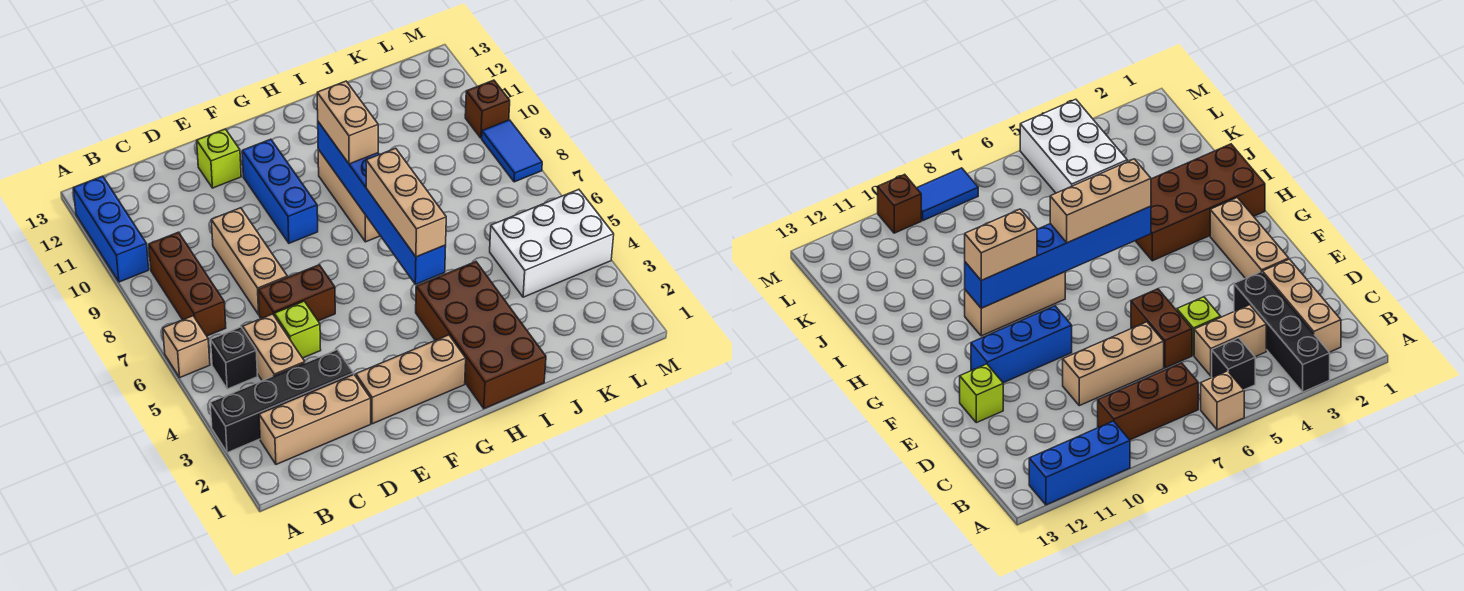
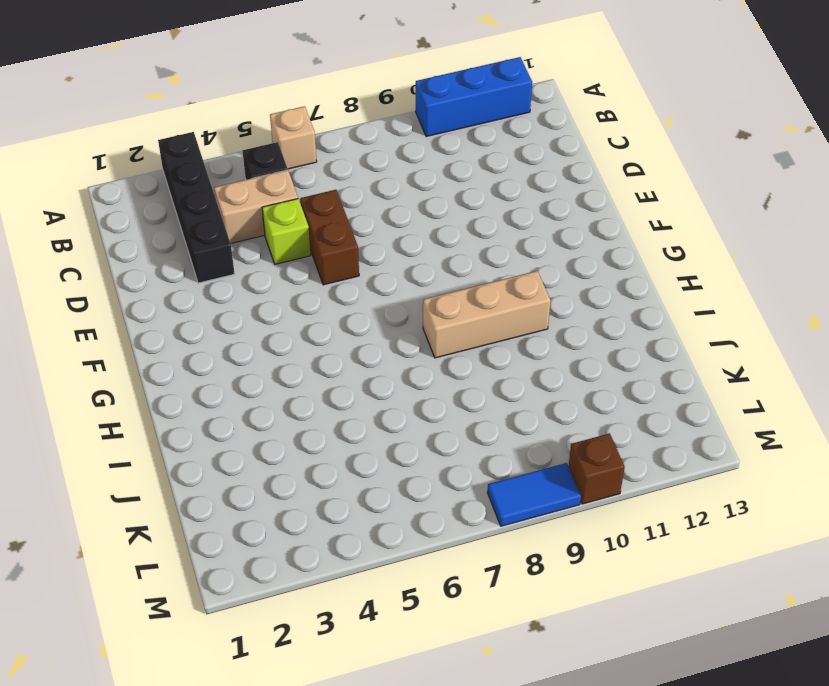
none -> tan brick B2:D2 level 1
none -> brown brick B7:B9 level 1
none -> tan brick D7:D9 level 1

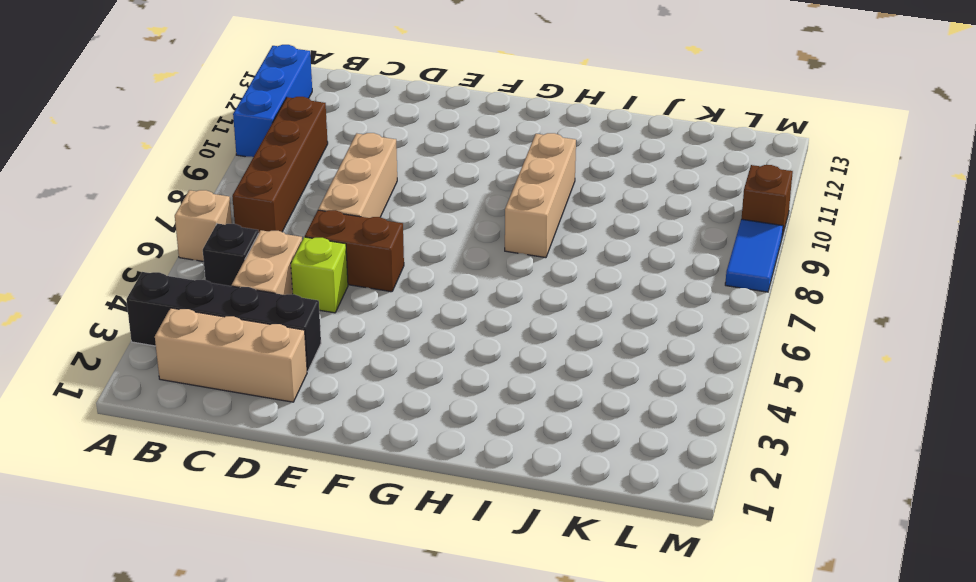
brown brick B7:B10 level 1 -> brown brick B7:B9 level 1
none -> tan brick E2:G2 level 1
none -> lime brick E12 level 1
none -> blue brick F9:F11 level 1

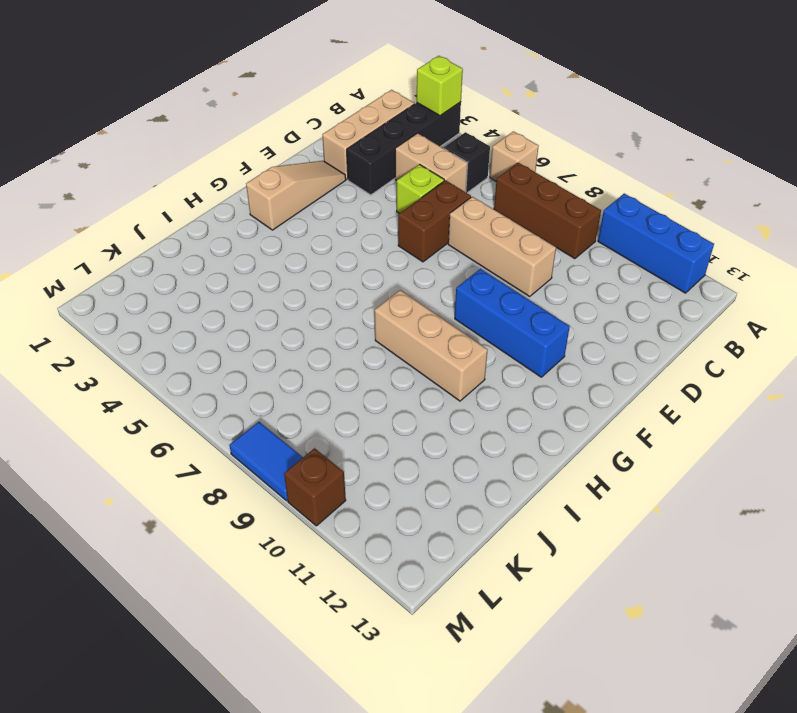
lime brick A3 level 2 -> lime brick E12 level 1
tan slope E2:G2 level 1 top G -> tan brick E2:G2 level 1
none -> brown brick H1:I4 level 1
none -> white brick K4:M5 level 1
none -> blue brick H5:H10 level 2

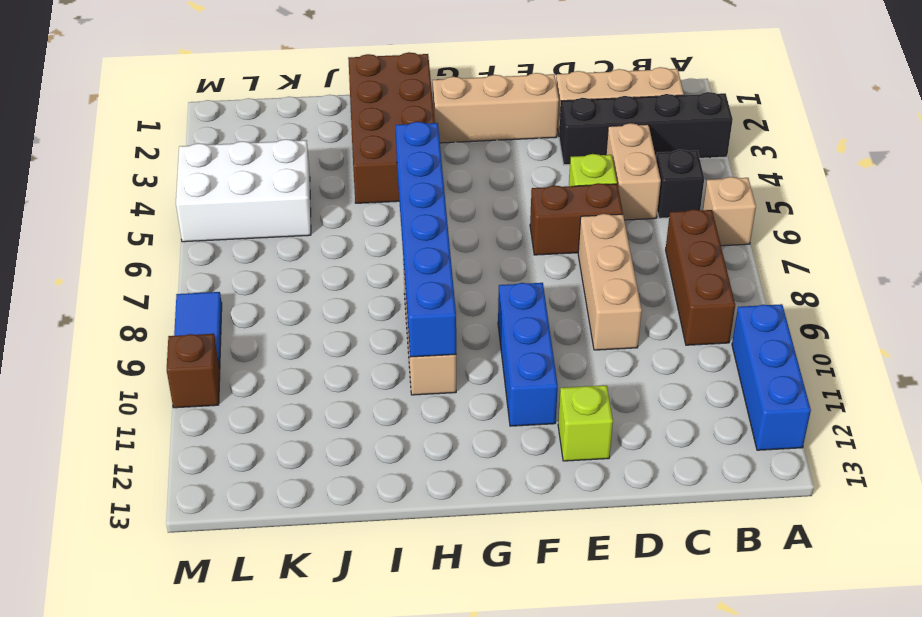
none -> tan brick H5:H7 level 3
none -> tan brick H9:H10 level 3

